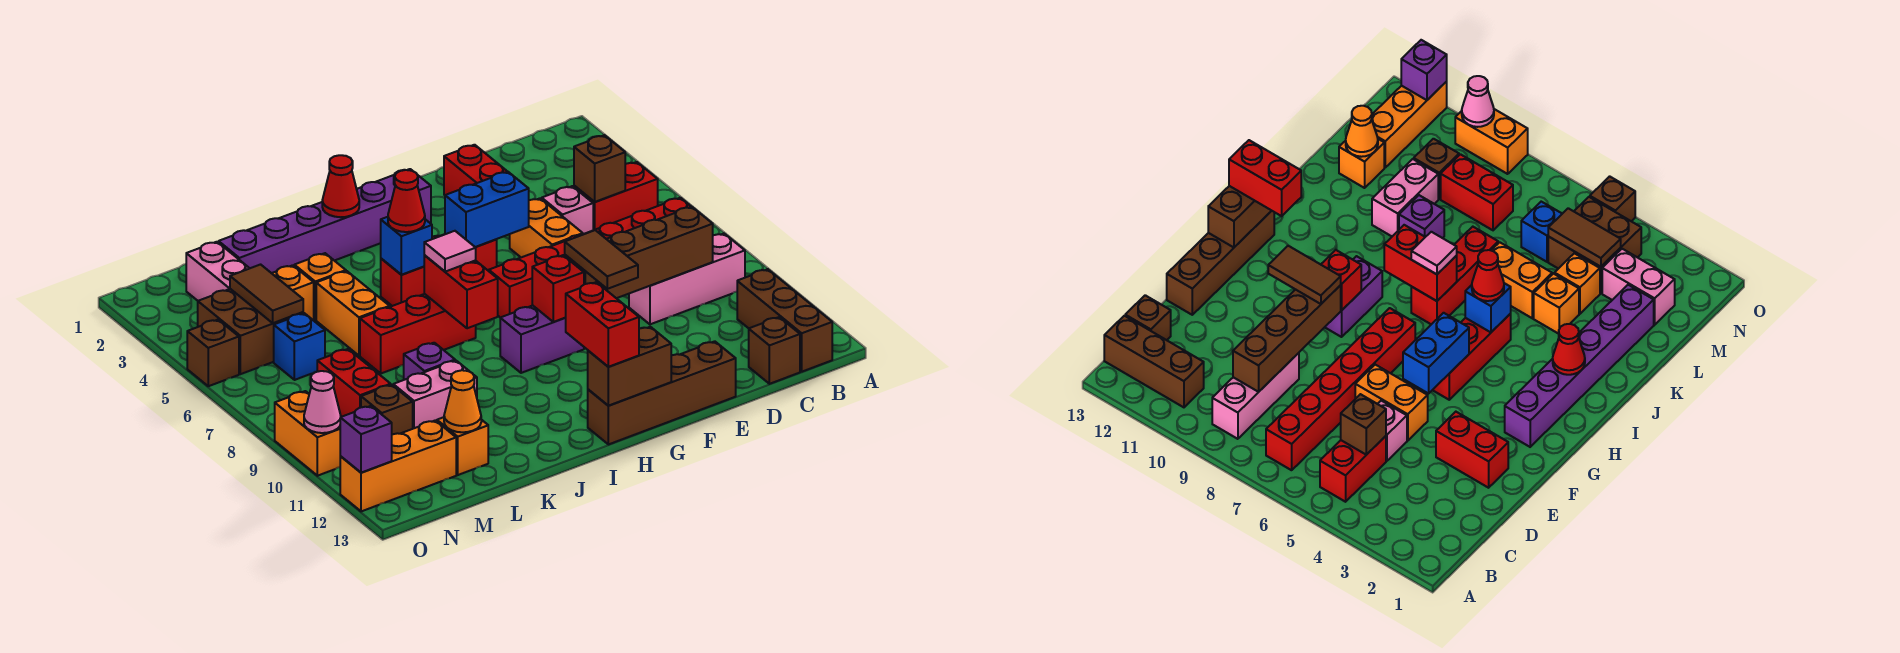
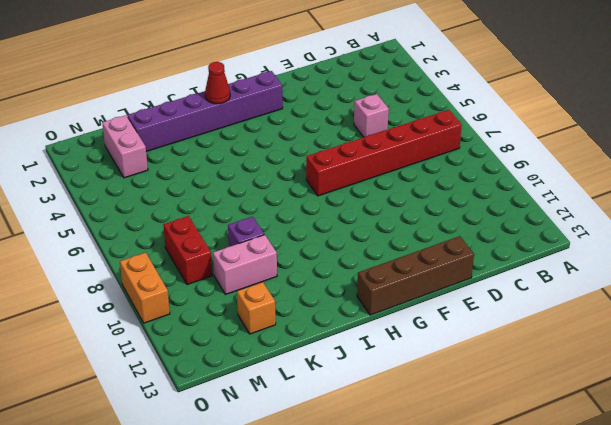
none -> red brick B5:C5 level 1
none -> pink brick B9:D9 level 1
none -> brown brick B11:B13 level 1
none -> brown brick C13 level 1

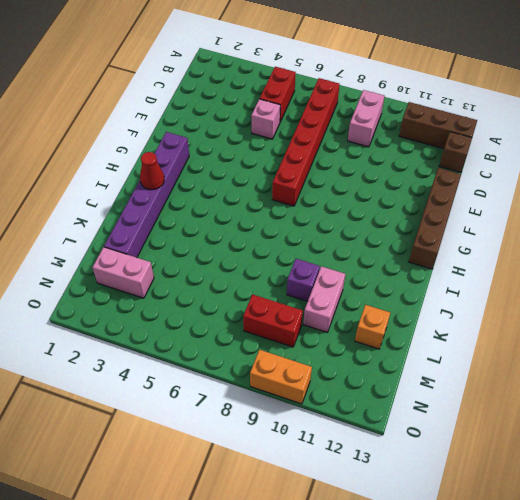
pink brick B9:C9 level 1 -> pink brick B9:D9 level 1
none -> red brick E2:E3 level 1
none -> orange brick E5:E6 level 1
none -> red brick G5:I5 level 1
none -> purple brick G9:H9 level 1

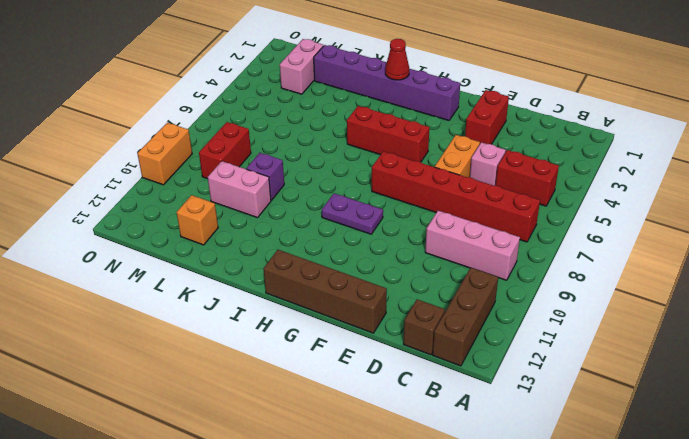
purple plate G9:H9 level 1 -> purple brick G9:H9 level 1
none -> red brick I7:K7 level 1
none -> orange brick K4 level 1
none -> orange brick K5:K6 level 1
none -> orange brick L4 level 1

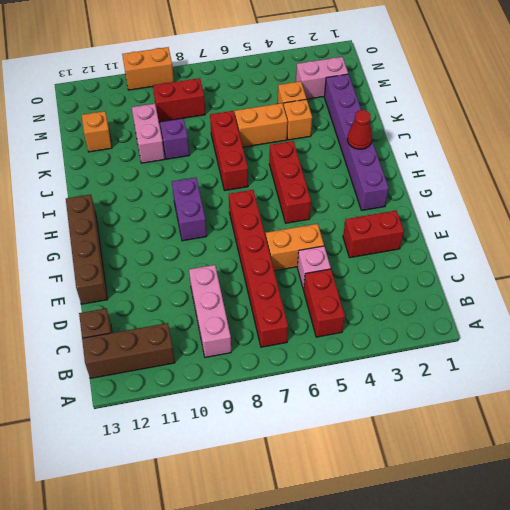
none -> brown brick M4:N5 level 1
none -> blue brick M6 level 1
none -> brown brick M10 level 1
none -> orange brick M12:O12 level 1

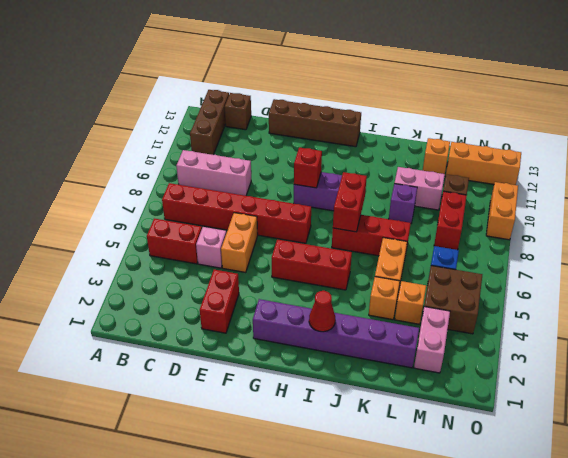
none -> brown brick O5 level 1
none -> brown brick C5 level 2
none -> brown brick C9:F9 level 2
none -> blue brick F5:G5 level 2

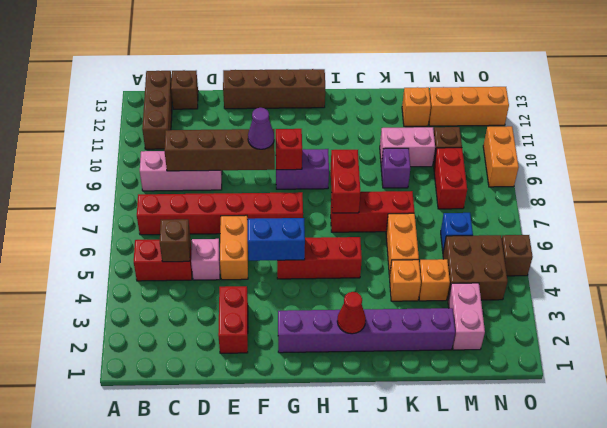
purple cone F9 level 3 -> brown tile F9:F10 level 3
none -> brown brick G13:H13 level 2
none -> blue brick I5 level 2
none -> orange cone L12 level 2
none -> brown tile M4:M5 level 2

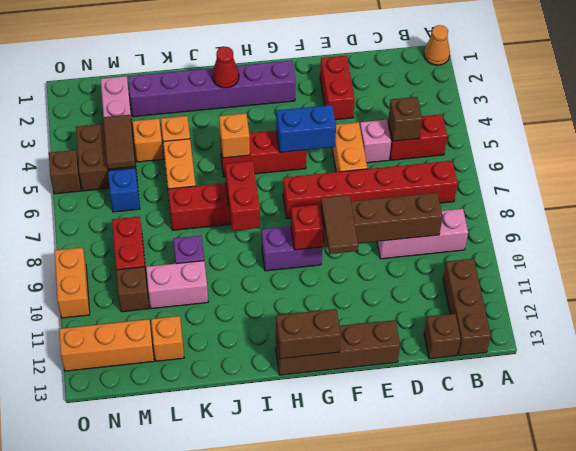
orange cone A1 level 1 -> orange cone L12 level 2
orange brick I5 level 2 -> blue brick I5 level 2
none -> pink cone O10 level 2
none -> purple brick O12 level 2
none -> red brick H12:H13 level 3
none -> red cone I5 level 3

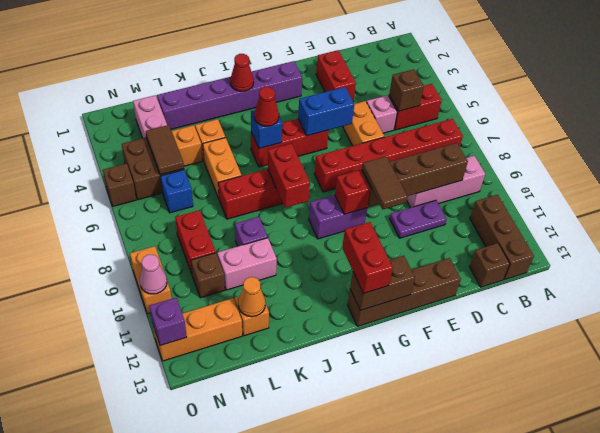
purple plate D10:E10 level 1 -> none
none -> pink tile I7 level 3

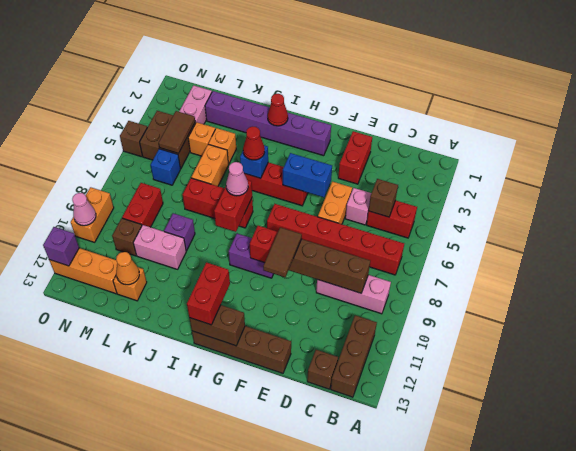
pink cone I7 level 3 -> pink tile I7 level 3

